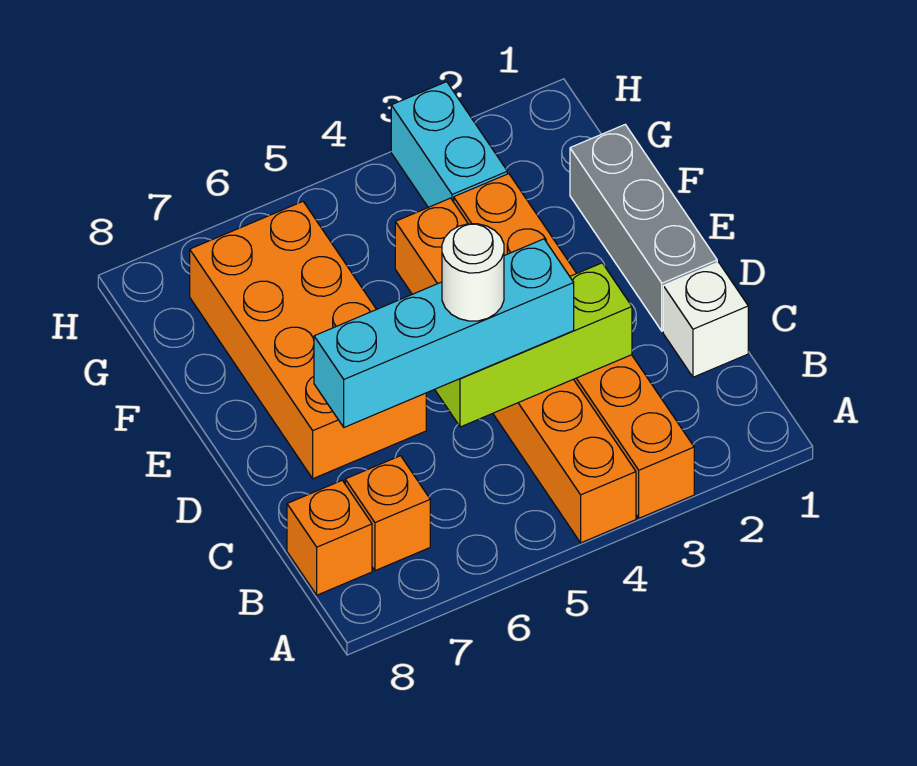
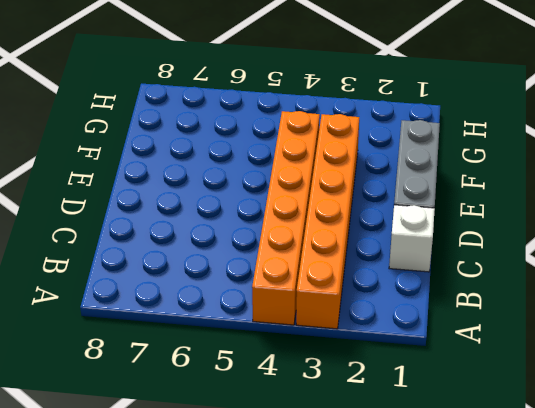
none -> orange brick B7 level 1
none -> orange brick B8 level 1

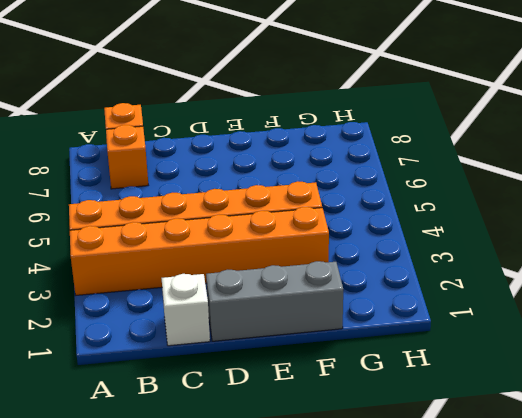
none -> orange brick D6:G7 level 1
none -> cyan brick G3:H3 level 1

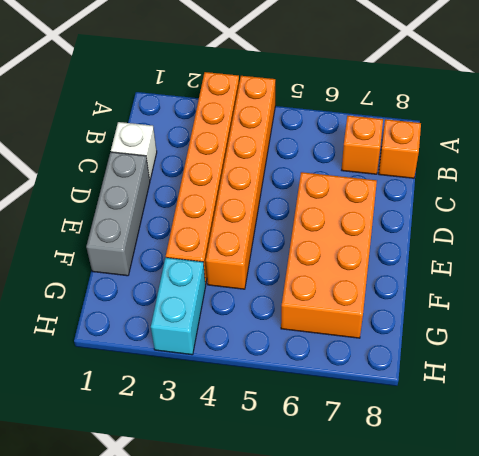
none -> lime brick C3:C5 level 2
none -> cyan brick C4:C7 level 3

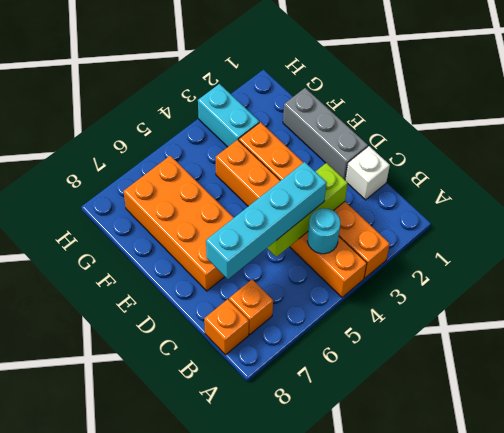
cyan round brick B4 level 2 -> none
none -> white round brick C5 level 4

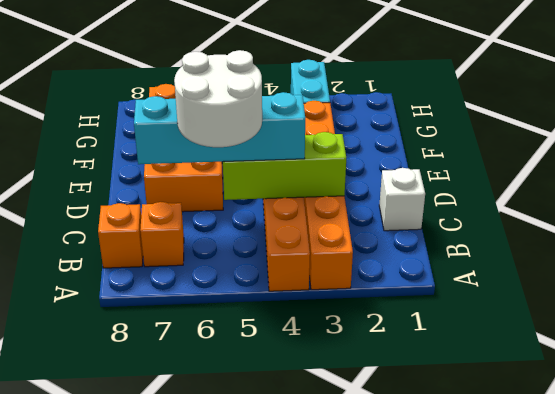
white round brick B5:C6 level 4 -> white round brick C5 level 4
none -> grey brick D1:F1 level 1

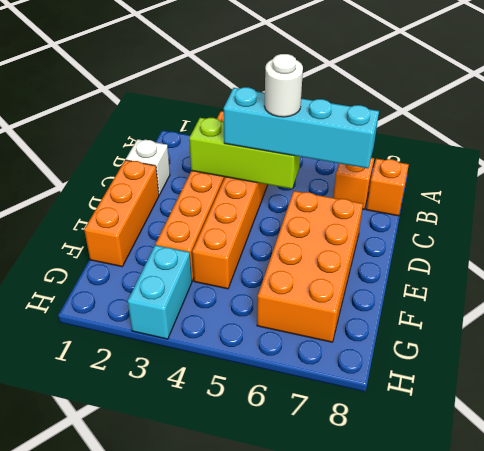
orange brick D1:F1 level 1 -> grey brick D1:F1 level 1

